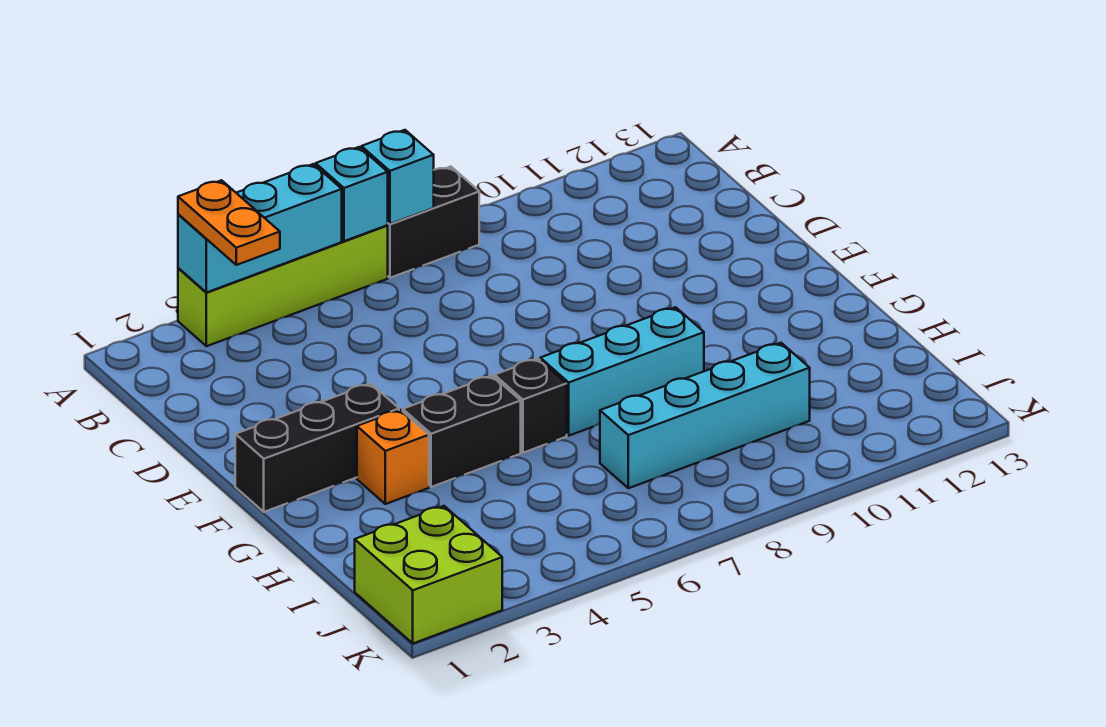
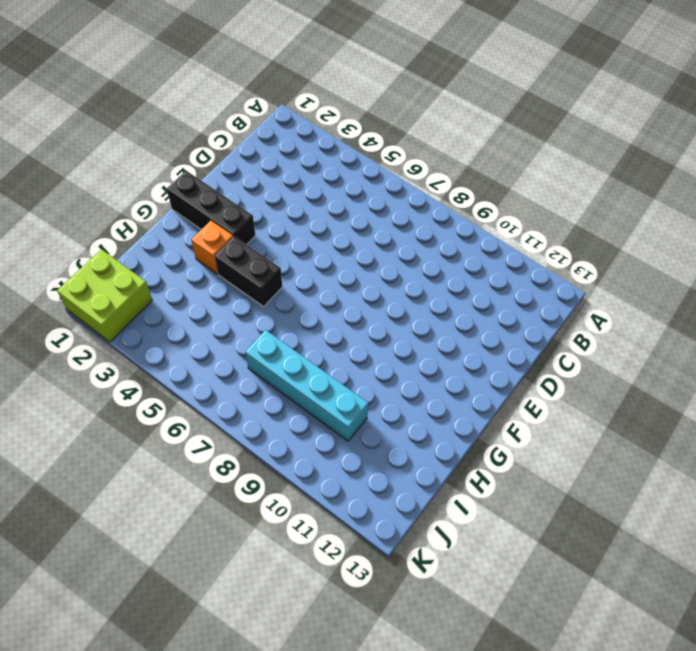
none -> lime brick A3:A6 level 1
none -> black brick A7:A8 level 1
none -> black brick G6 level 1

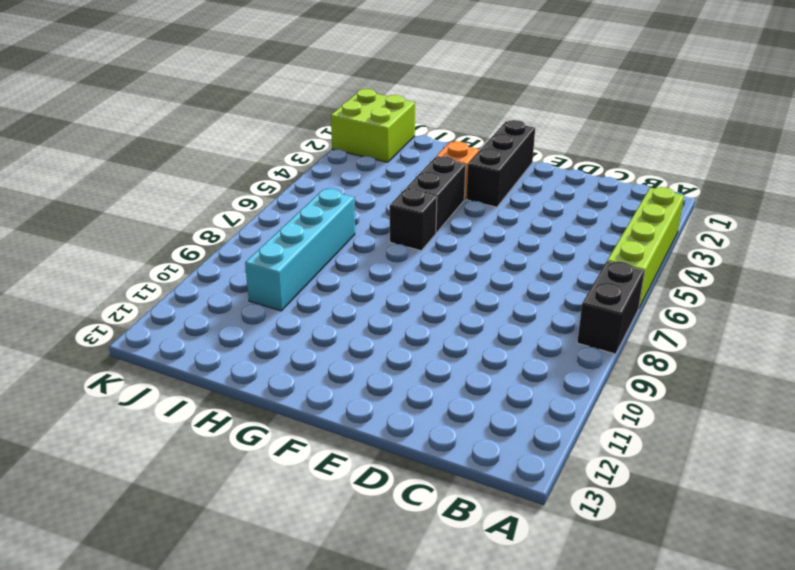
none -> cyan brick G7:G9 level 1
none -> cyan brick A3:A5 level 2
none -> cyan brick A6 level 2

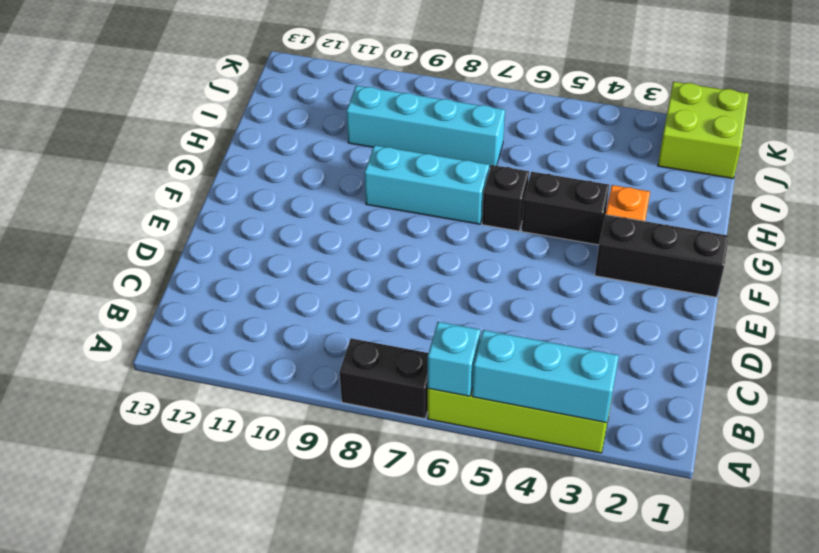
none -> cyan brick A7 level 2
none -> orange plate A3:B3 level 3

